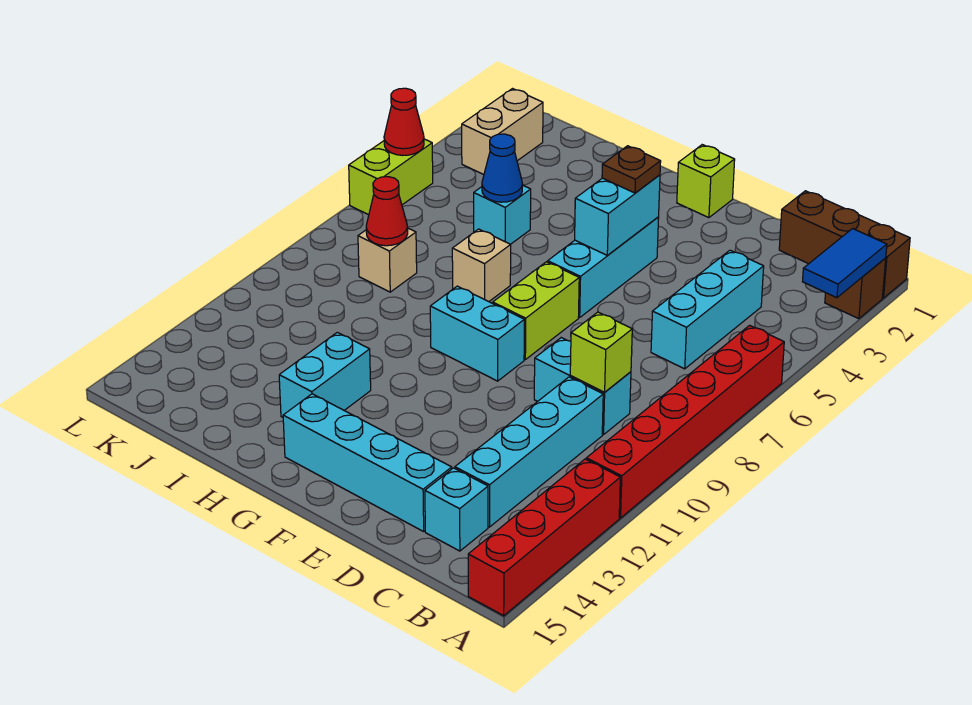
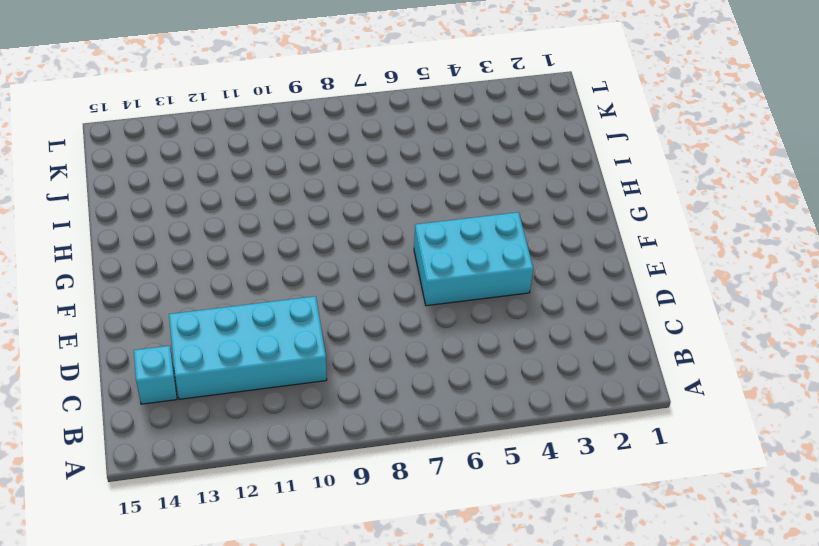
cyan brick C10:D13 level 1 -> cyan brick C10:C13 level 1
cyan brick E4:F6 level 1 -> cyan brick F4:F6 level 1
none -> brown brick A1:C1 level 1
none -> brown brick A2 level 1
none -> red brick A6:A11 level 1

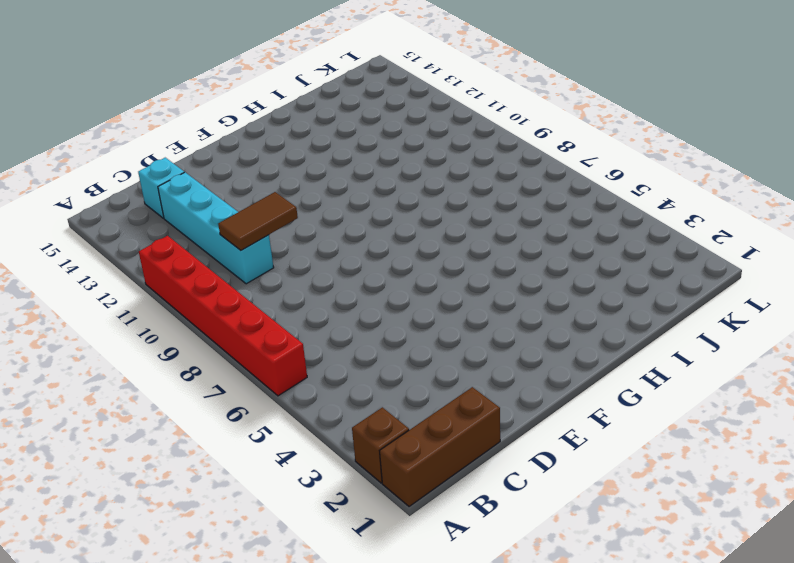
brown tile C10:D10 level 2 -> none
none -> red brick A12:A15 level 1
none -> cyan brick C4:C6 level 1
none -> cyan brick C9:D9 level 1

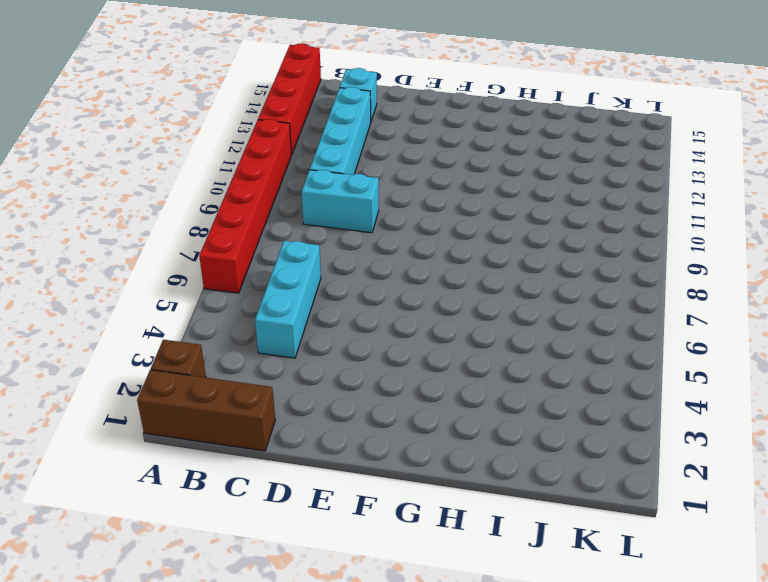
none -> cyan brick D14:G14 level 1
none -> lime brick F1 level 1
none -> cyan brick F4:F6 level 1

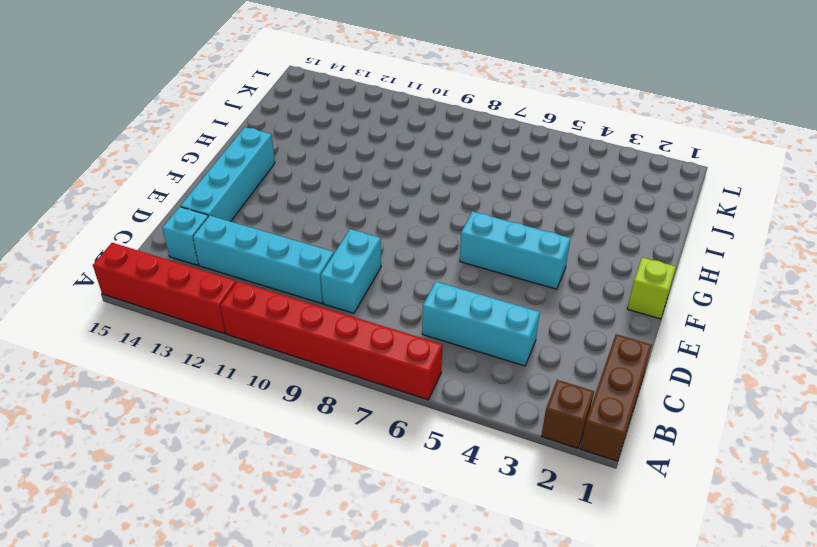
none -> lime brick F7:F8 level 1
none -> cyan brick F9:G9 level 1
none -> tan brick H7 level 1

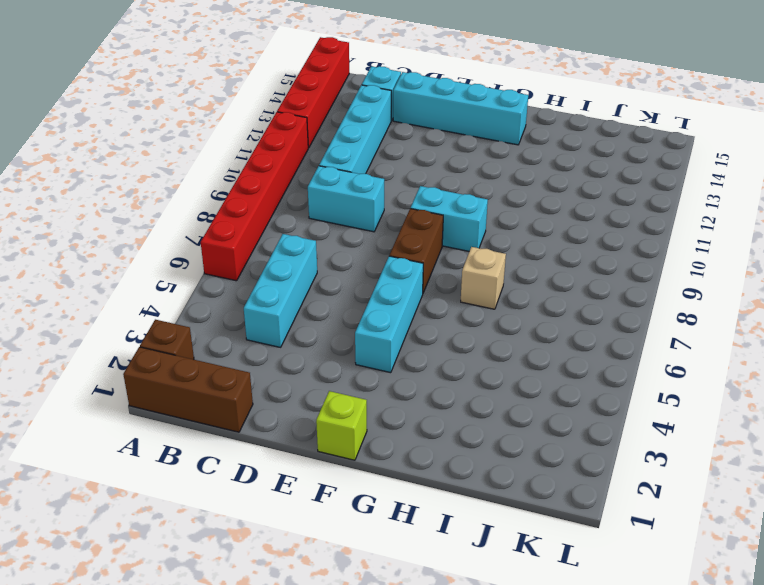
brown brick F7:F8 level 1 -> lime brick F7:F8 level 1
none -> cyan brick H12:H13 level 1
none -> cyan brick I5 level 1
none -> tan brick J8 level 1

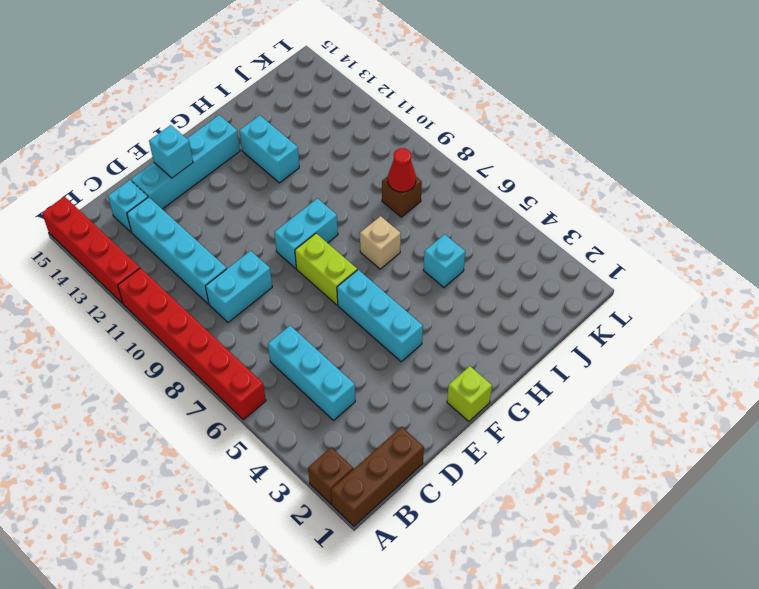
cyan brick E14 level 2 -> none
brown brick J8 level 1 -> tan brick J8 level 1
none -> tan brick K2:K3 level 1
none -> lime brick L5:L6 level 1
none -> blue tile A2:A3 level 2

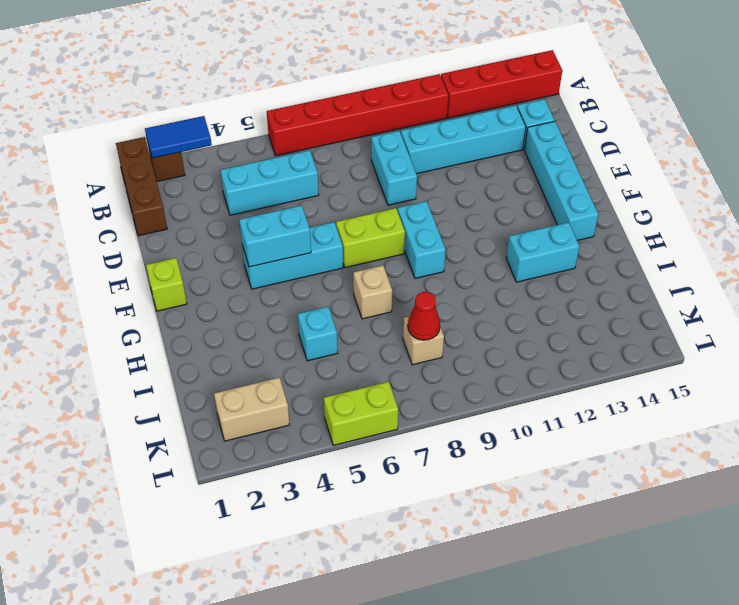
none -> lime brick C9 level 2
none -> blue cone I5 level 2
none -> red cone L5 level 2

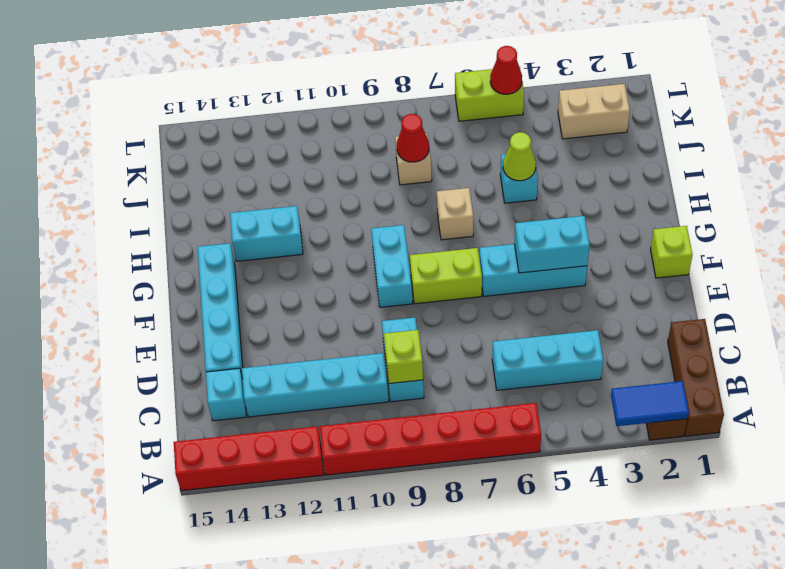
lime cone I5 level 2 -> blue cone I5 level 2
none -> brown plate F4 level 3

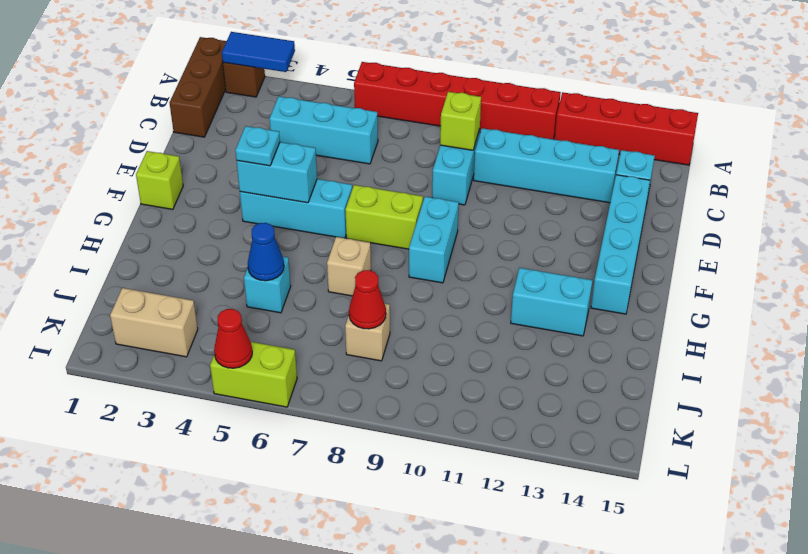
cyan plate F4 level 3 -> brown plate F4 level 3

